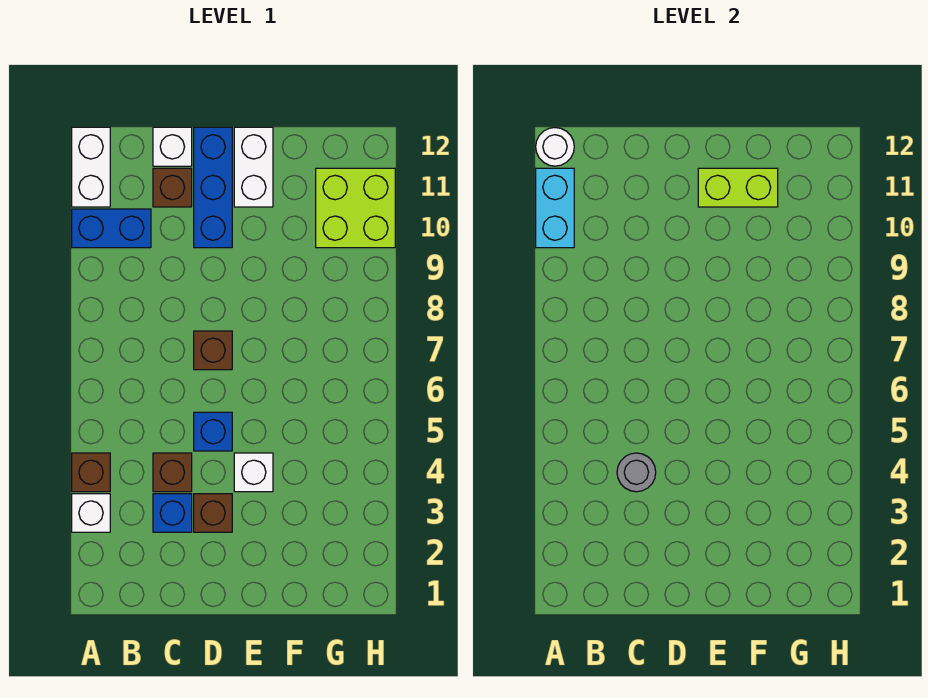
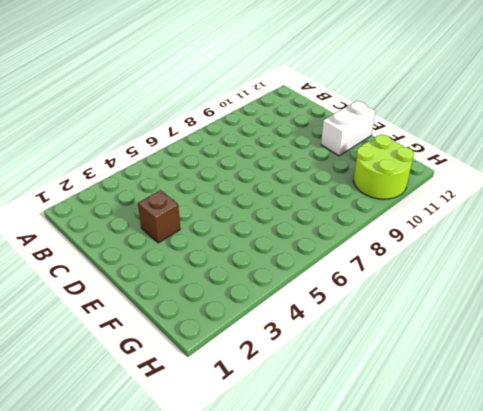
lime round brick G10:H11 level 1 -> lime brick G10:H11 level 1
none -> white brick A3 level 1
none -> brown brick A4 level 1
none -> blue brick A10:B10 level 1

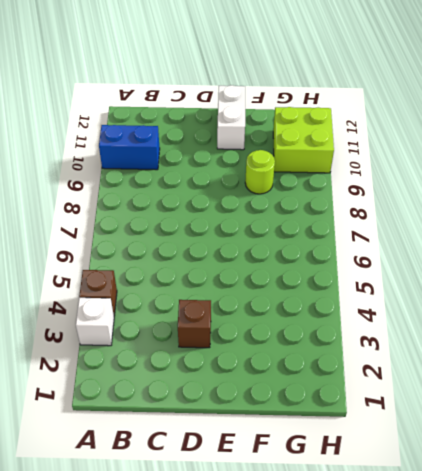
lime round brick F9 level 1 -> none
none -> white brick A11:A12 level 1
none -> blue brick C3 level 1
none -> brown brick C4 level 1

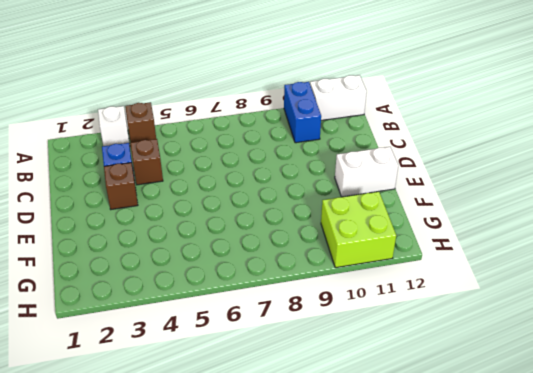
none -> brown brick C11 level 1
none -> white brick C12 level 1
none -> blue brick D5 level 1

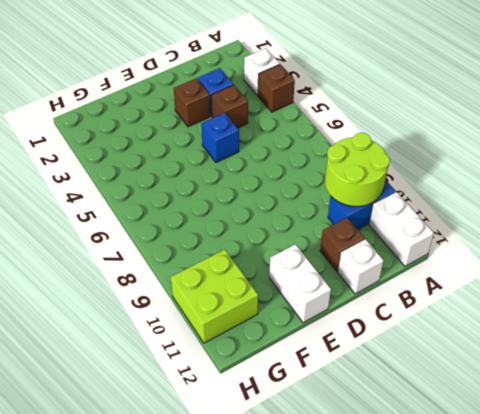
lime round brick A9:B10 level 2 -> cyan brick A10:A11 level 2
none -> brown brick D7 level 1
none -> blue brick D10:D12 level 1
none -> white brick E4 level 1

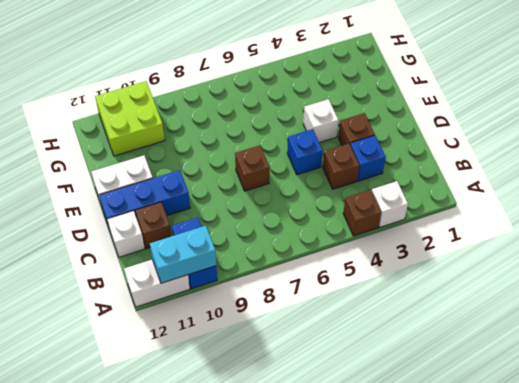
none -> white round brick A12 level 2
none -> grey round brick C4 level 2
none -> lime brick E11:F11 level 2

